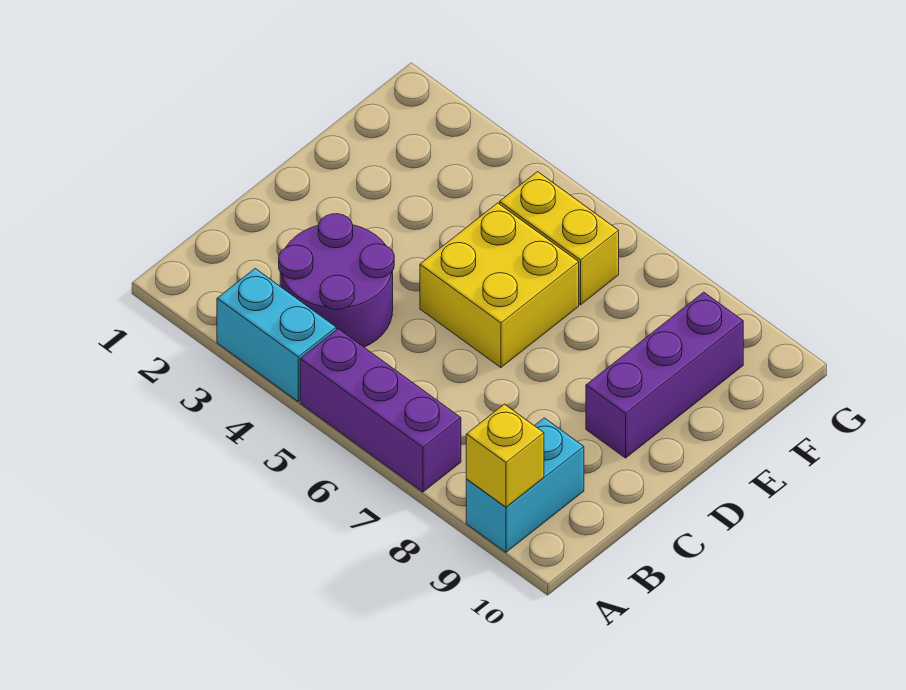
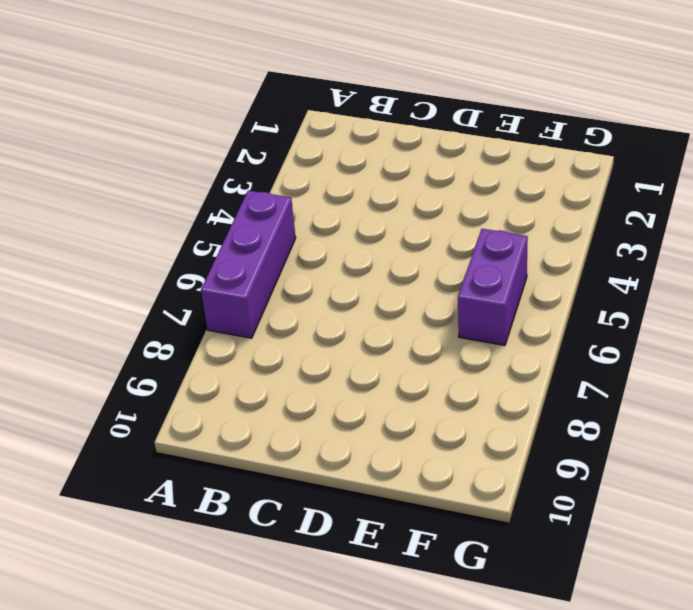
purple brick F5:F6 level 1 -> yellow brick F5:F6 level 1
none -> cyan brick A3:A4 level 1
none -> cyan brick A9:B9 level 1

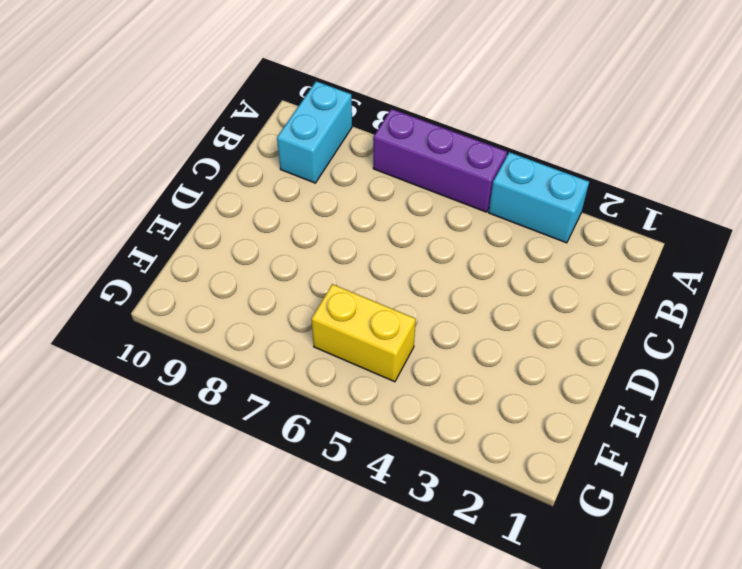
none -> purple round brick B3:C4 level 1
none -> yellow brick D5:E6 level 1

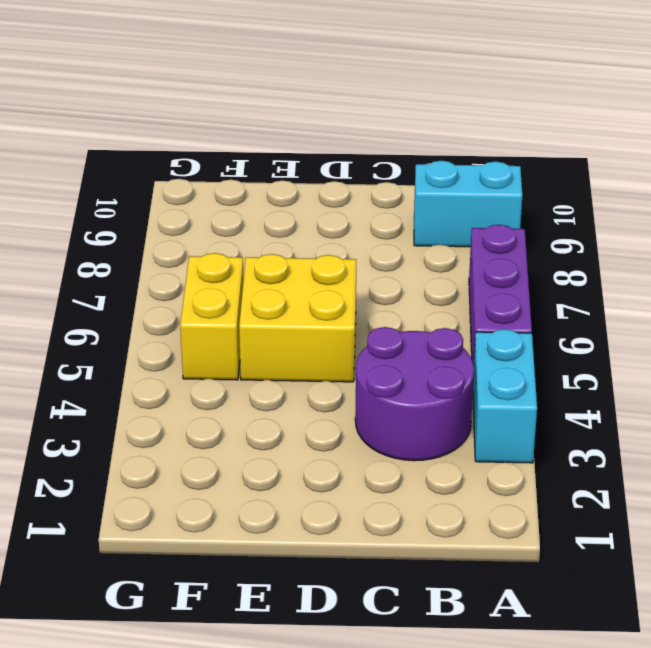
none -> purple brick D9:F9 level 1
none -> yellow brick A9 level 2

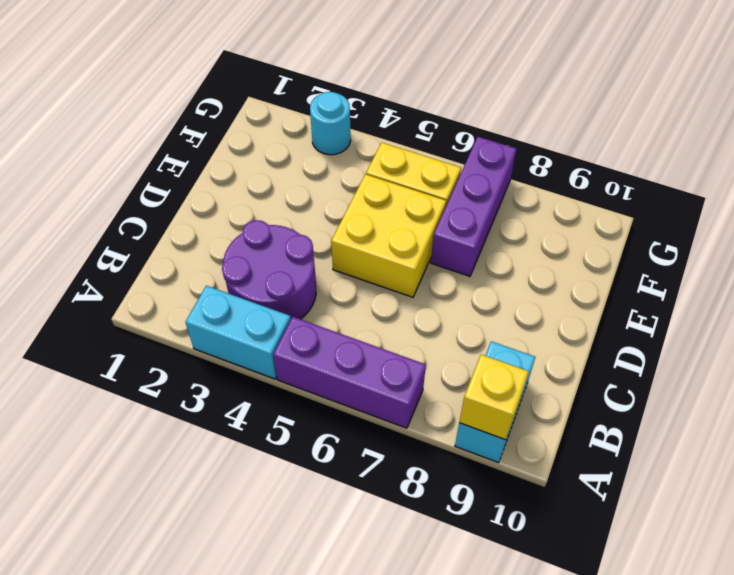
purple brick E7:G7 level 1 -> purple brick D9:F9 level 1
cyan round brick G3 level 1 -> none

